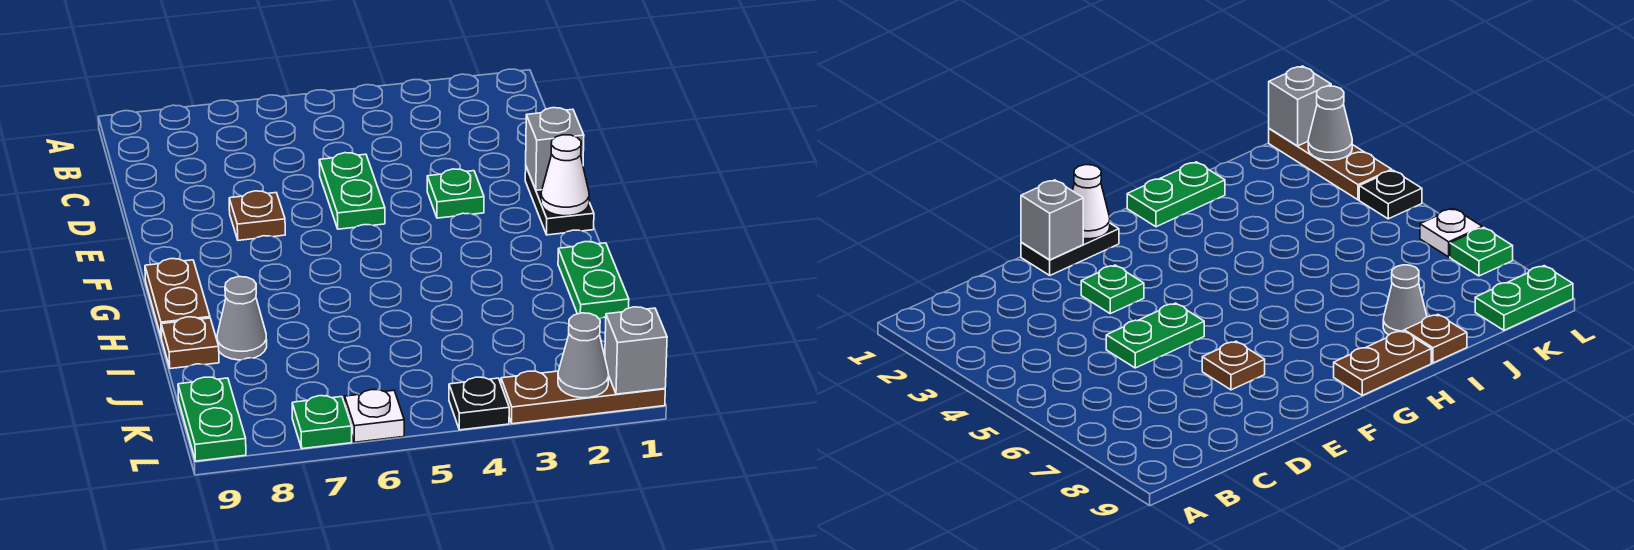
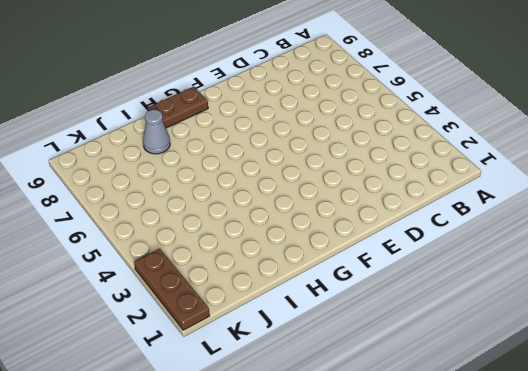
none -> green plate D5:E5 level 1
none -> black plate E1:F1 level 1
none -> green plate E3 level 1

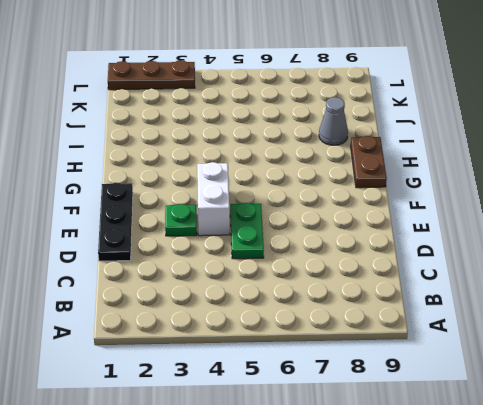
black plate D1:F1 level 1 -> black plate E1:F1 level 1
white brick E4:F4 level 1 -> none
none -> brown plate E7 level 1
none -> green plate H1:I1 level 1
none -> brown plate I9 level 1

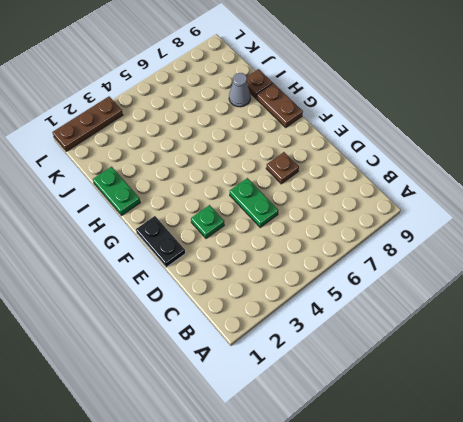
none -> green plate K9:L9 level 1
none -> black plate L4 level 1
none -> white plate L6 level 1

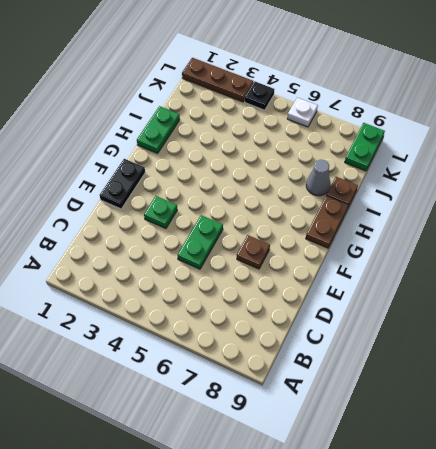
none -> green plate L7 level 1
none -> grey brick E1 level 2
none -> white cone F1 level 2

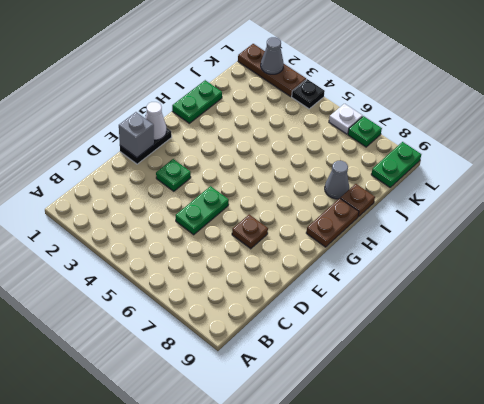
none -> grey brick L1 level 2

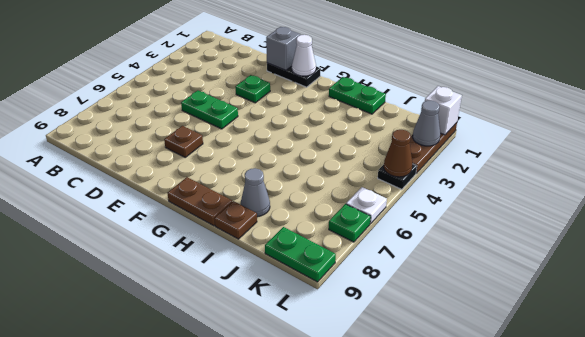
white brick L1 level 2 -> grey brick L1 level 2
brown cone L4 level 2 -> none

